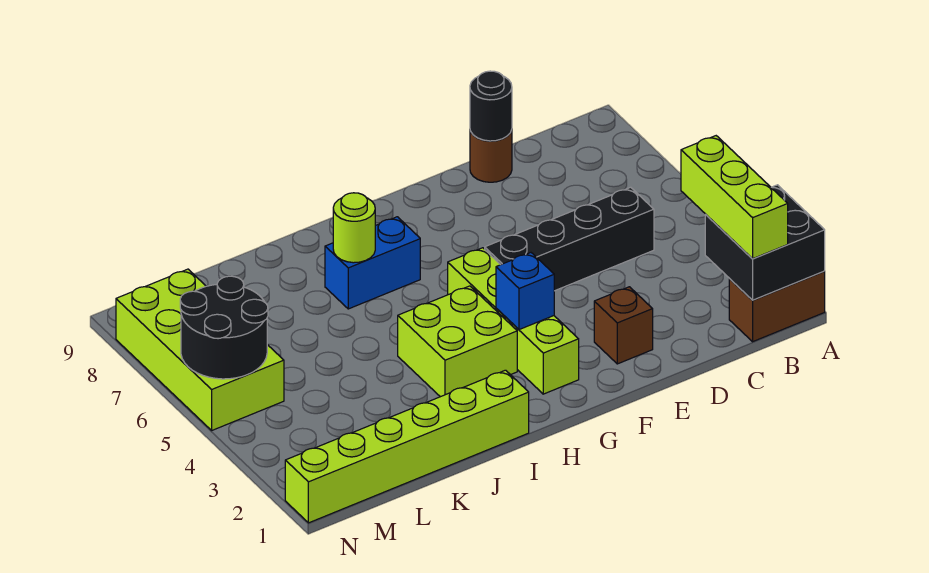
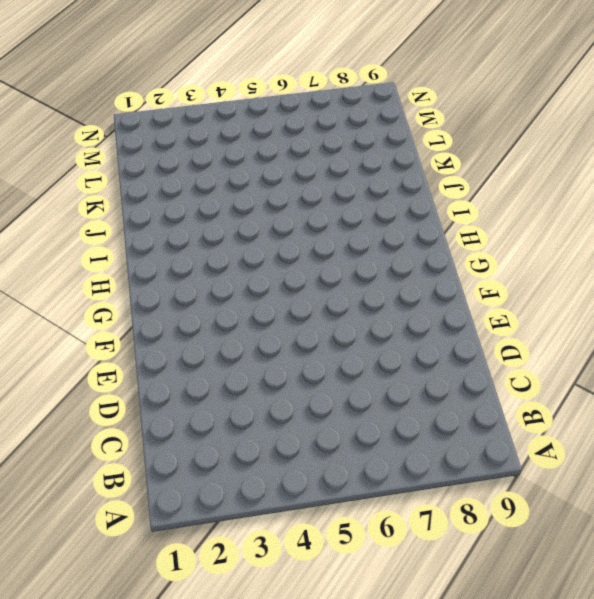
none -> brown brick A1:B1 level 1
none -> black brick C5:F5 level 1
none -> brown round brick D9 level 1

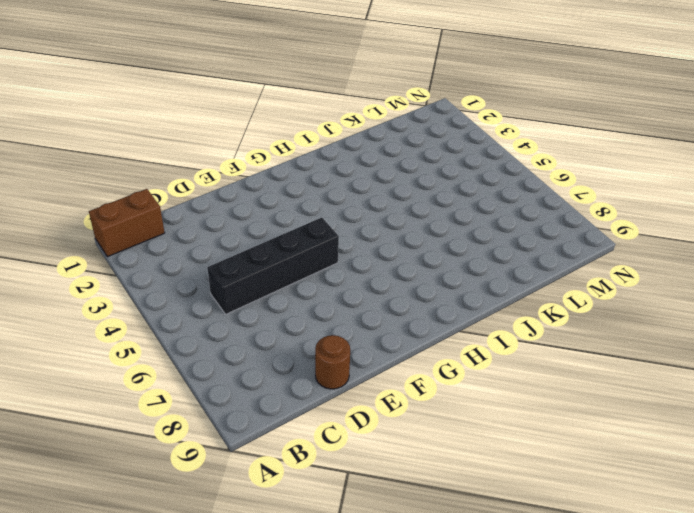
none -> brown brick E2 level 1
none -> lime brick G2:G5 level 1
none -> lime brick H3:I4 level 1

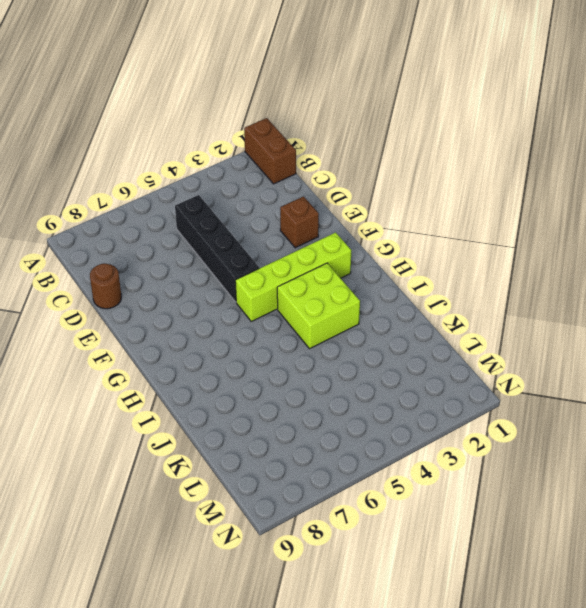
none -> blue brick H7:I7 level 1
none -> lime brick I1:N1 level 1
none -> lime brick M5:N8 level 1

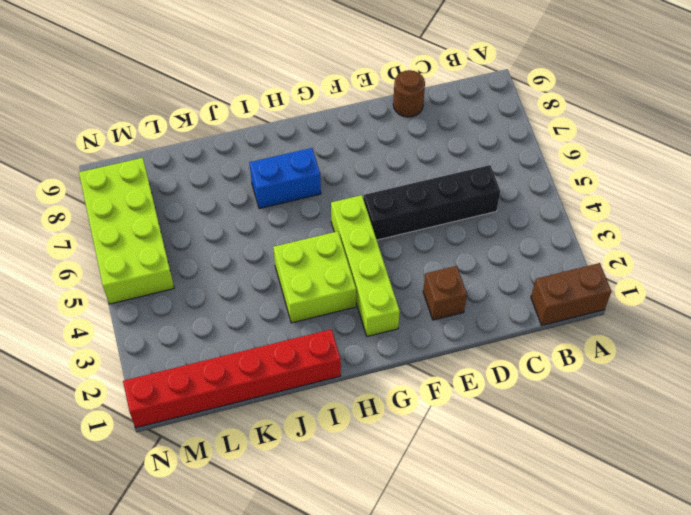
red brick I1:N1 level 1 -> lime brick I1:N1 level 1
none -> black brick A1:B2 level 2
none -> black round brick D9 level 2
none -> blue brick G3 level 2

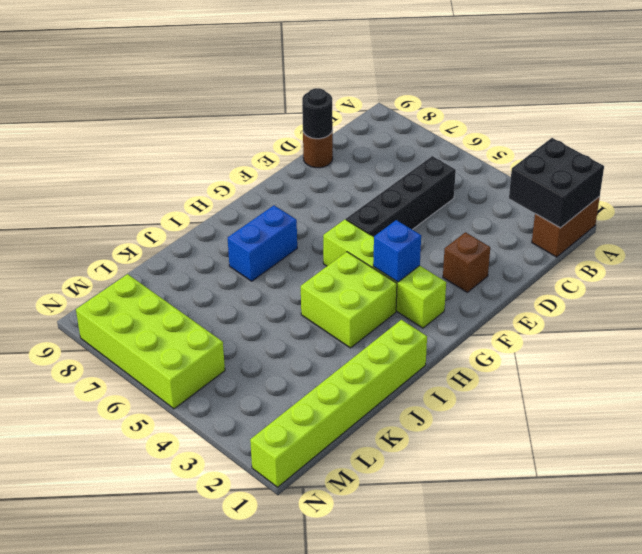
none -> lime round brick I7 level 2
none -> black round brick M5:N6 level 2
none -> lime brick B1:B3 level 3

